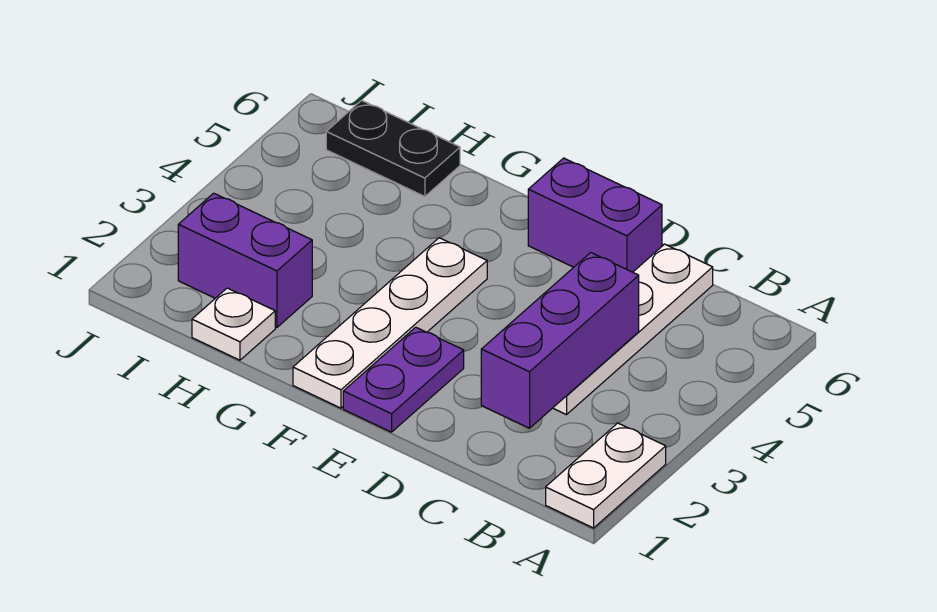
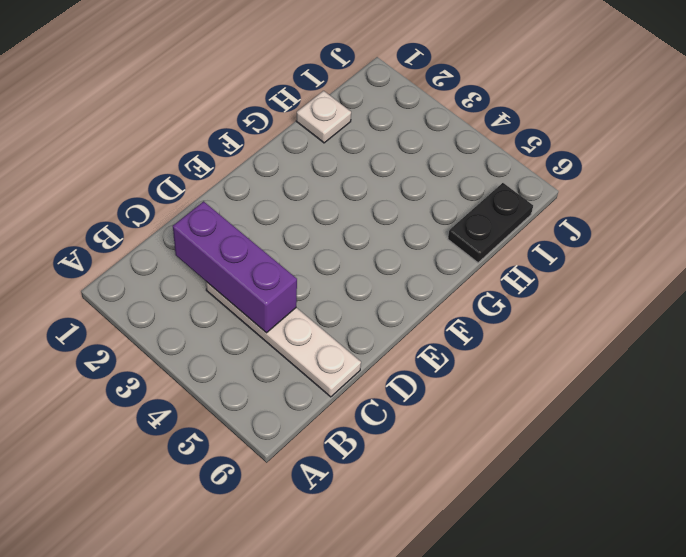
none -> white plate A1:A2 level 1
none -> purple brick D6:E6 level 1

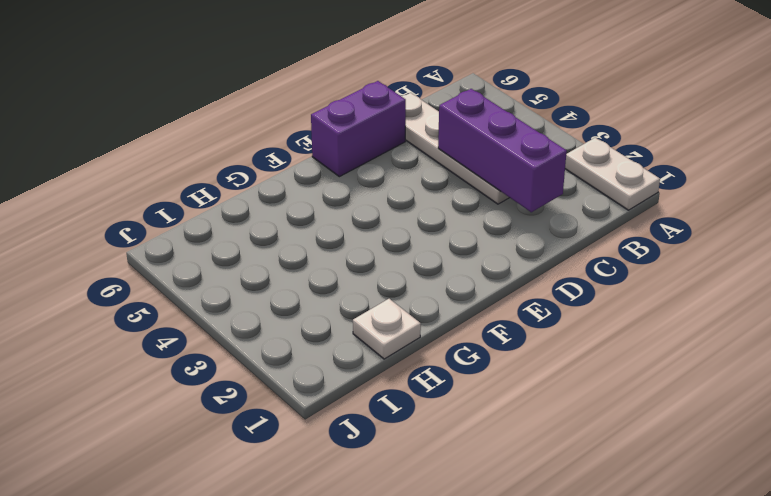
none -> purple plate E1:E2 level 1
none -> white plate F1:F4 level 1

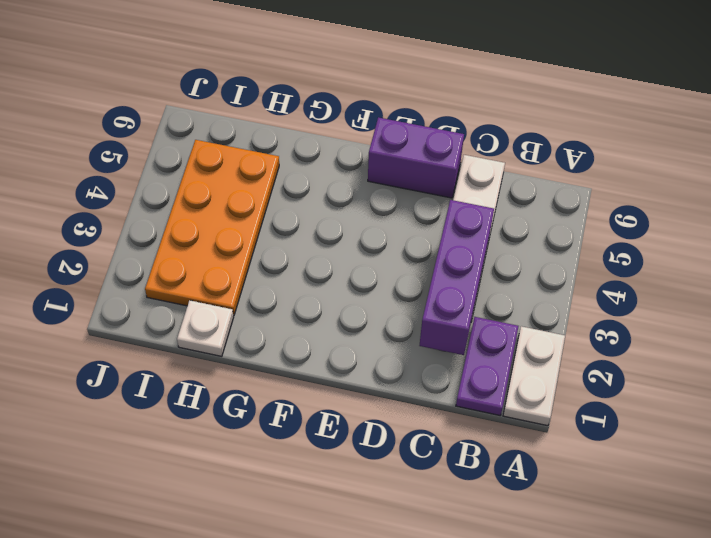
purple plate B1:B2 level 1 -> purple plate E1:E2 level 1
orange plate H2:I5 level 1 -> purple brick H2:I2 level 1
none -> white plate F1:F4 level 1
none -> black plate H6:I6 level 1

